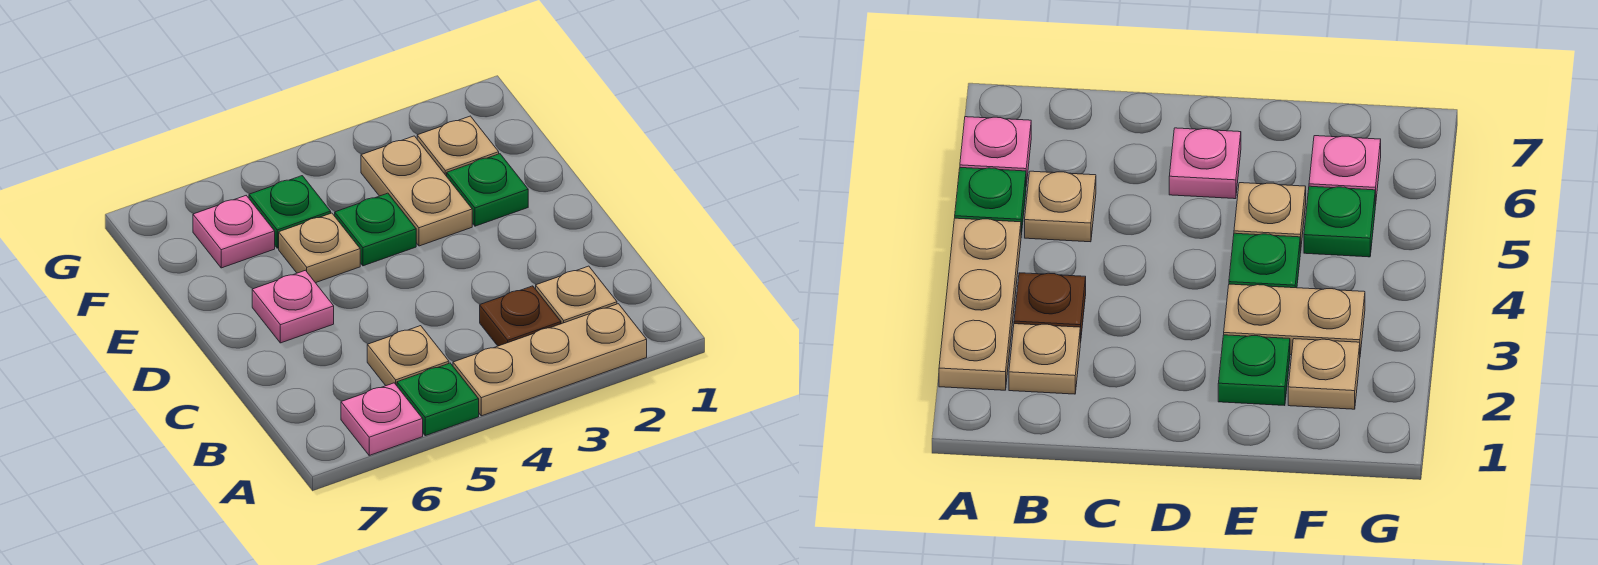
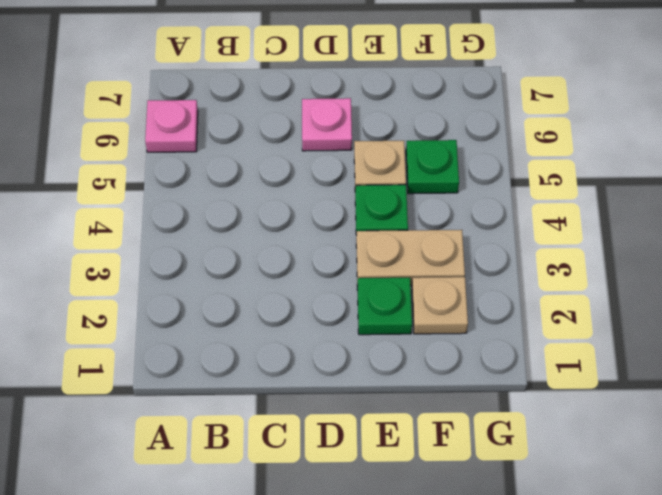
none -> tan plate A2:A4 level 1
none -> green plate A5 level 1
none -> tan plate B2 level 1

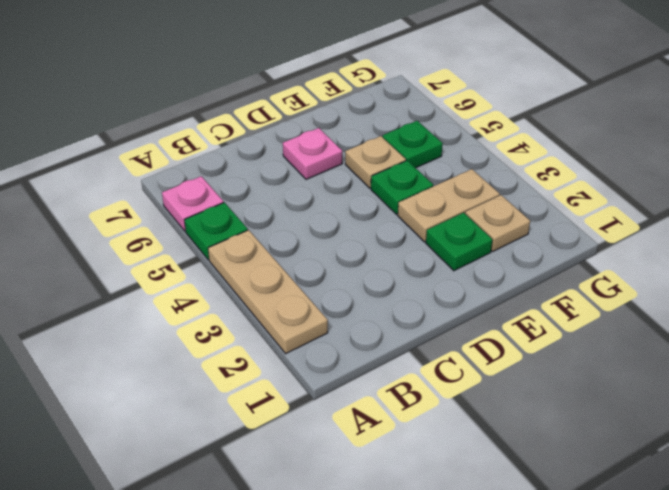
none -> tan plate B2 level 1
none -> brown plate B3 level 1
none -> tan plate B5 level 1

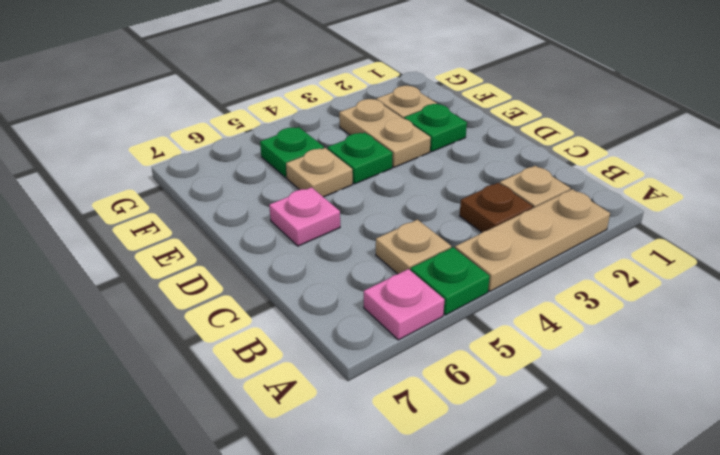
none -> pink plate F6 level 1

